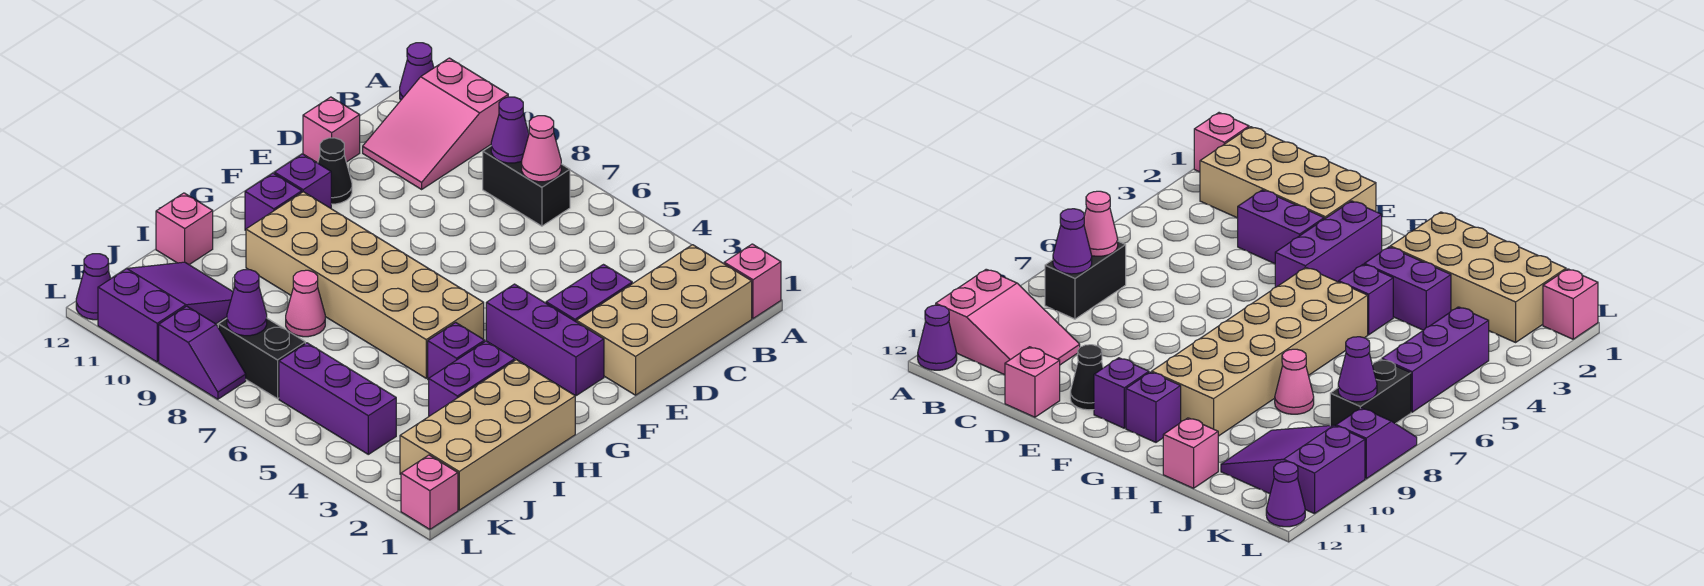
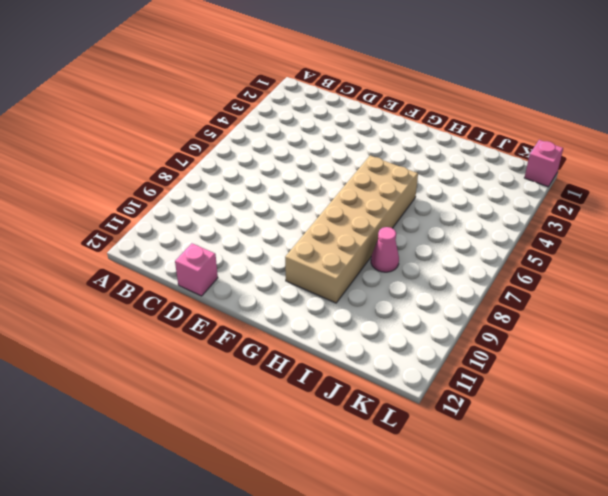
none -> pink brick A1 level 1
none -> pink slope A10:C11 level 1 top A
none -> purple cone A12 level 1

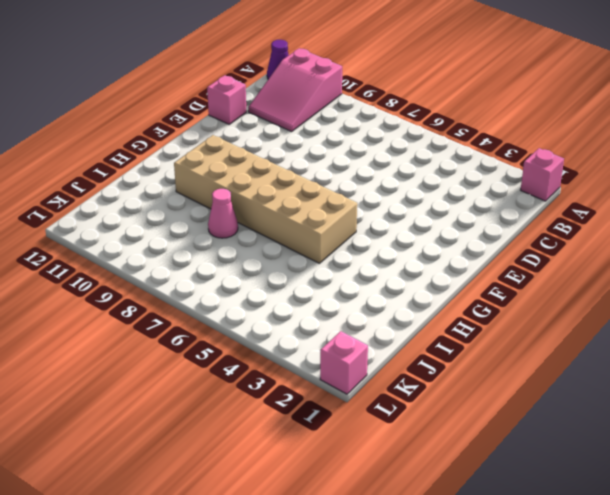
none -> tan brick B1:E2 level 1
none -> black brick B7:B8 level 1
none -> purple brick D3:E3 level 1

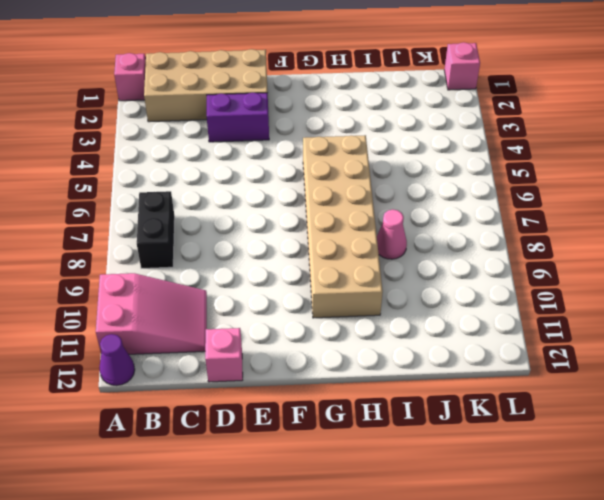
none -> black cone E11 level 1
none -> purple brick F2:F4 level 1
none -> purple brick F11 level 1

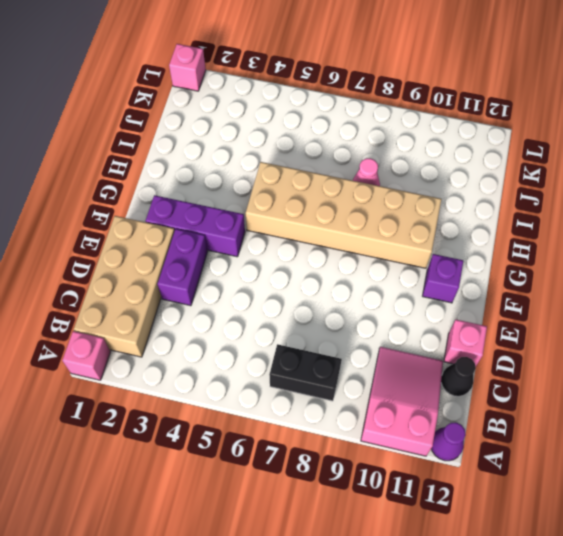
black cone C12 level 1 -> black cone E11 level 1
none -> purple brick G11 level 1
none -> tan brick H1:K2 level 1
none -> purple brick H3:I3 level 1

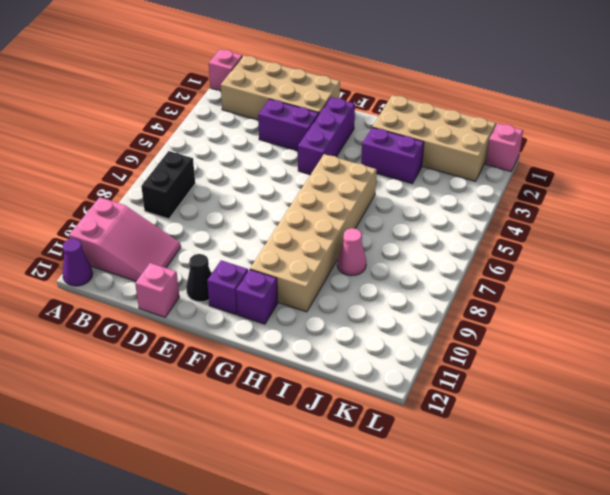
none -> purple brick H4 level 1
none -> pink brick I12 level 1
none -> purple slope J10:L11 level 1 top L

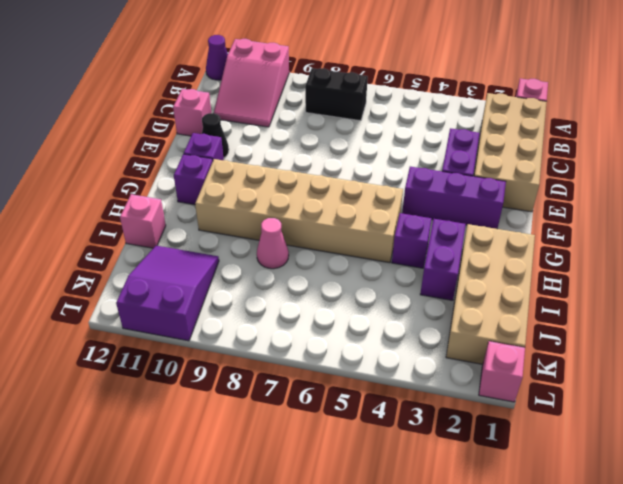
none -> purple brick K4:K6 level 1
none -> black brick K7:K8 level 1
none -> purple slope L8:L9 level 1 top 9

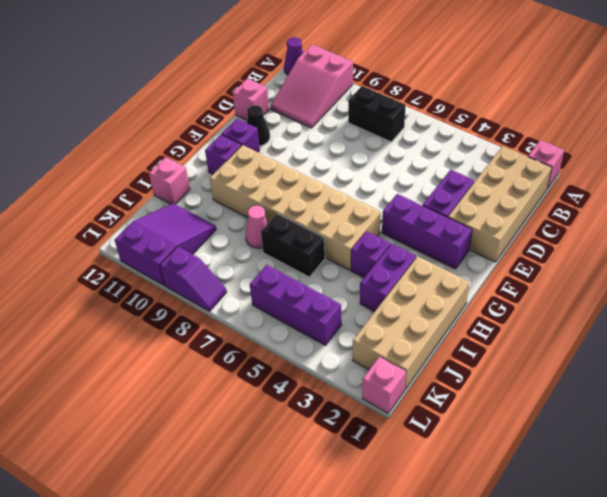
black brick I6:I7 level 1 -> black brick K7:K8 level 1
none -> purple cone L12 level 1
none -> pink cone B7 level 2
none -> purple cone B8 level 2

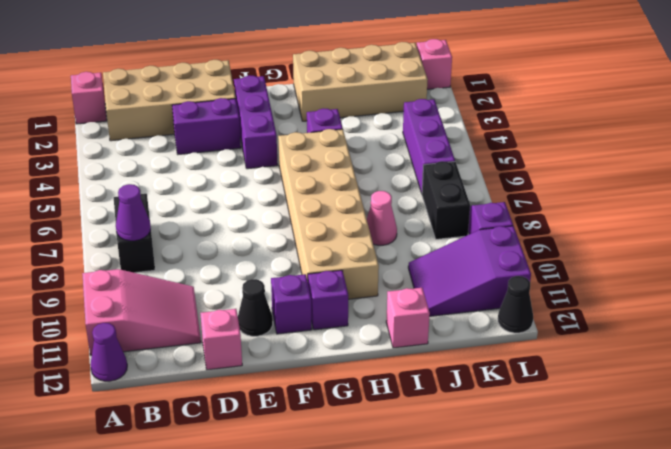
black cone L12 level 1 -> purple cone L12 level 1
none -> purple brick H3:I3 level 1
none -> pink cone B7 level 2
none -> purple cone K8 level 2

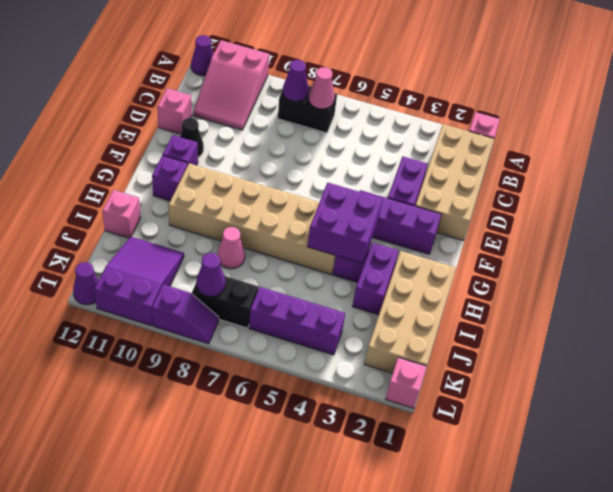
purple brick G4:H5 level 2 -> none

